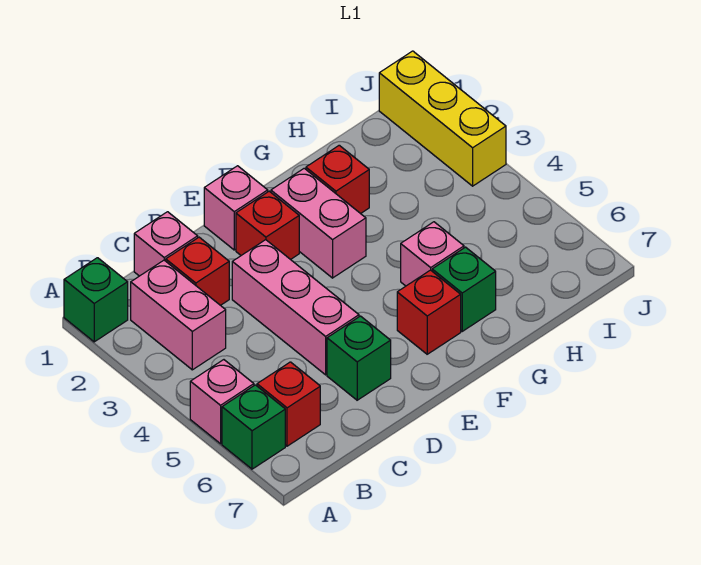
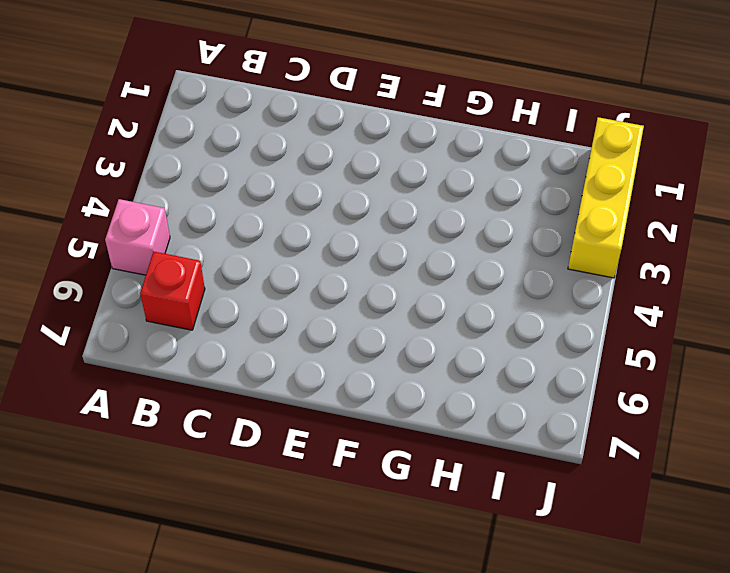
none -> green brick A1 level 1
none -> green brick A6 level 1
none -> pink brick B2:B3 level 1

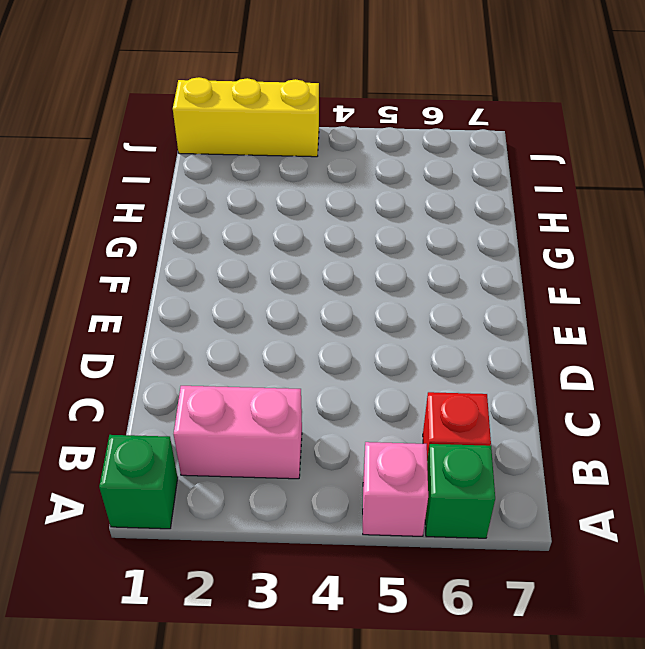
none -> pink brick C1 level 1
none -> red brick C2 level 1
none -> pink brick D3:D5 level 1

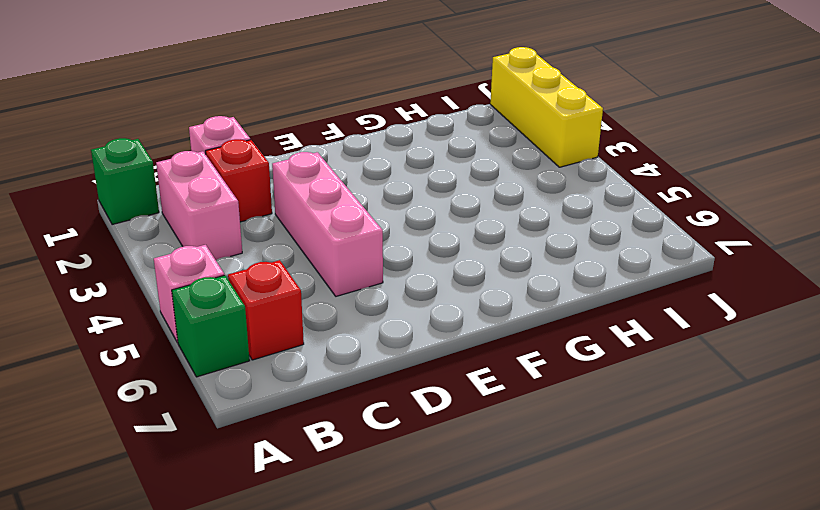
none -> green brick D6 level 1
none -> pink brick E1 level 1
none -> red brick E2 level 1

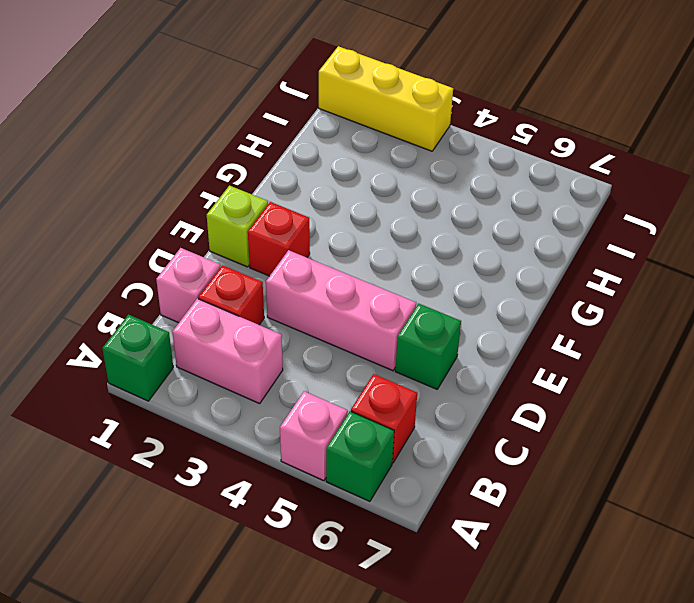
lime brick E1 level 1 -> pink brick E1 level 1
none -> pink brick F2:F3 level 1
none -> red brick F6 level 1
none -> red brick G2 level 1

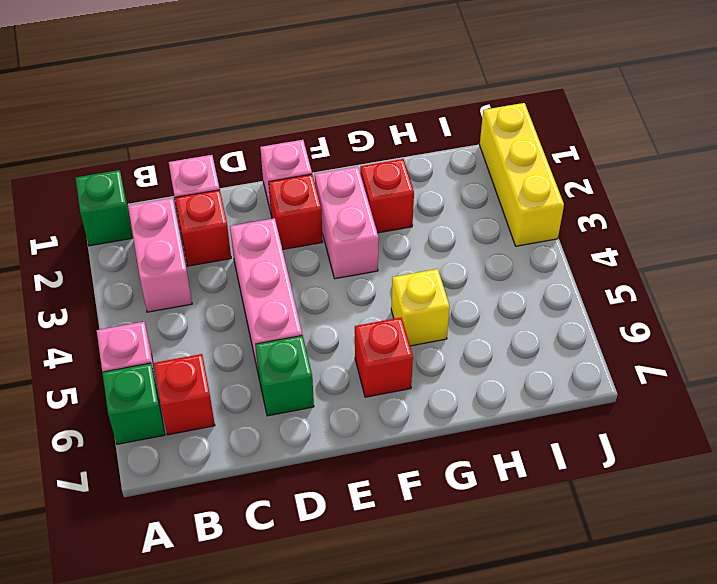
yellow brick G5 level 1 -> pink brick G5 level 1
none -> green brick G6 level 1

